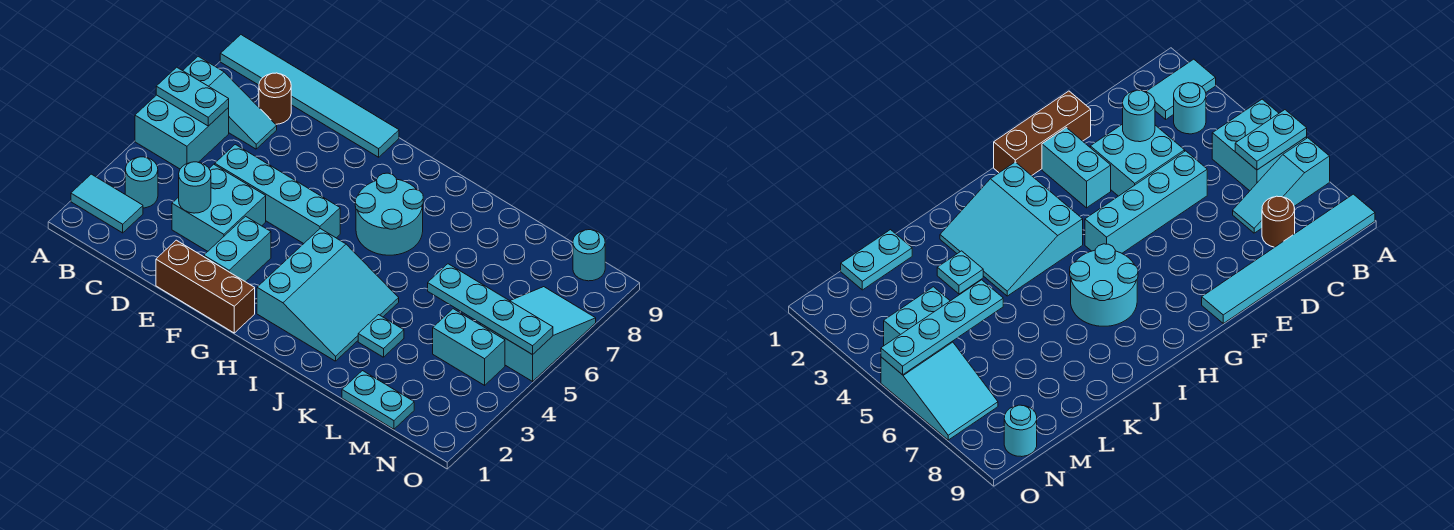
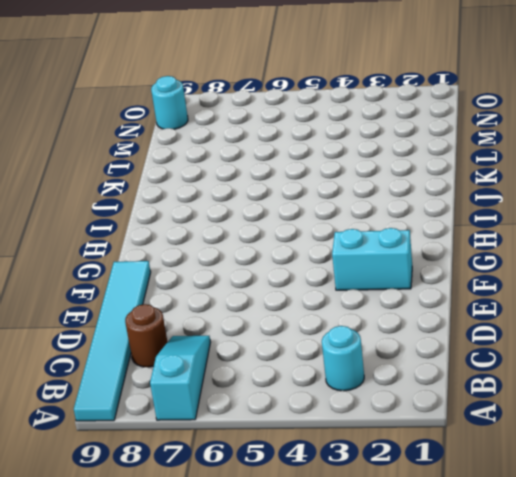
none -> cyan tile A2:B2 level 1
none -> cyan brick A5:B6 level 1
none -> cyan brick D3:E4 level 1

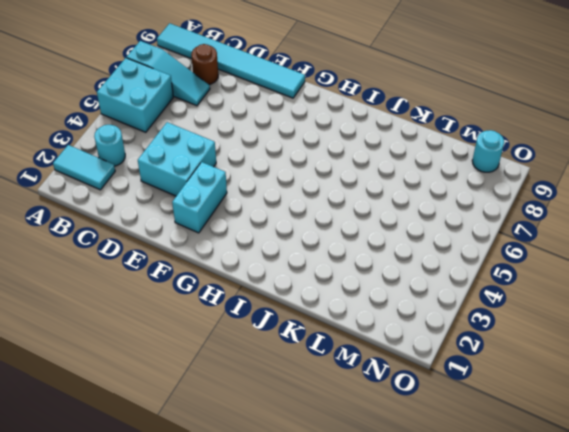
none -> cyan brick D5:G5 level 1
none -> brown brick E1:G1 level 1
none -> cyan slope H2:J4 level 1 top H

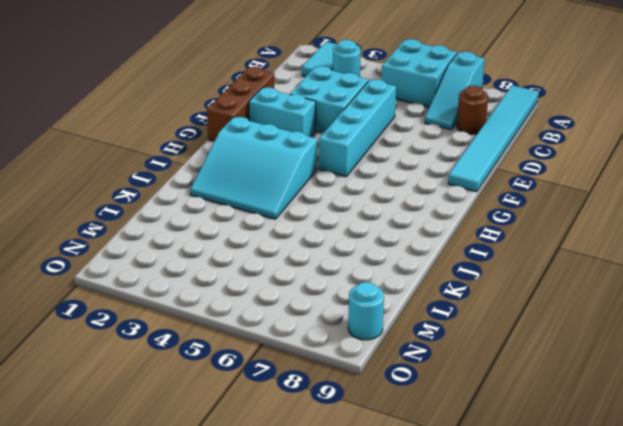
none -> cyan round brick H6:I7 level 1
none -> cyan plate K3 level 1
none -> cyan plate L1:M1 level 1

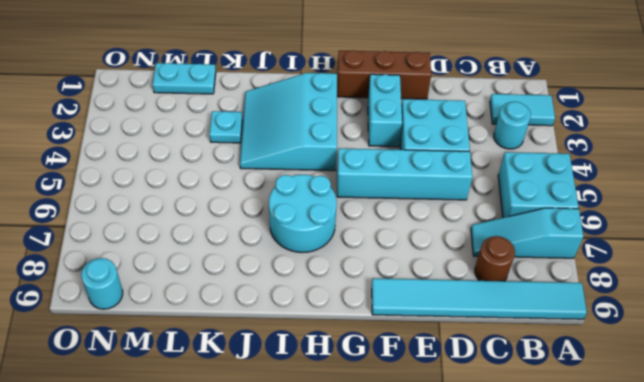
none -> cyan brick M4:N4 level 1
none -> cyan slope N5:O7 level 1 top 5
none -> cyan plate A6:B6 level 2

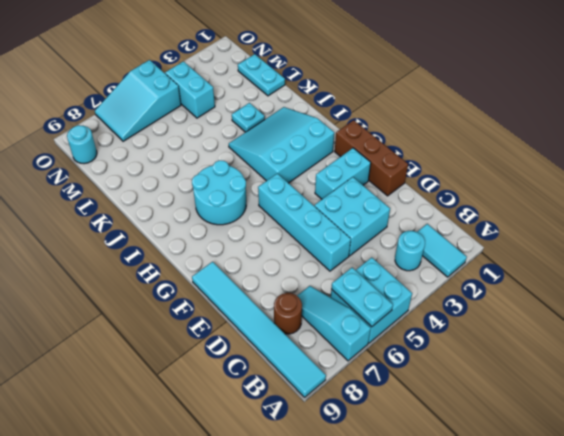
none -> cyan round brick D3 level 2
none -> cyan plate L5:O5 level 2

